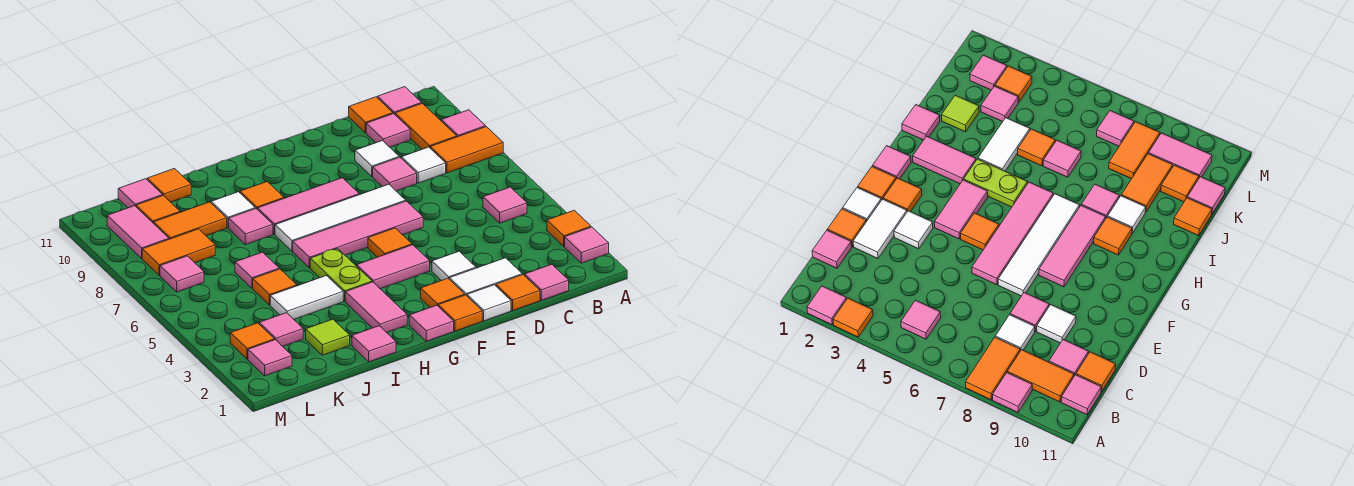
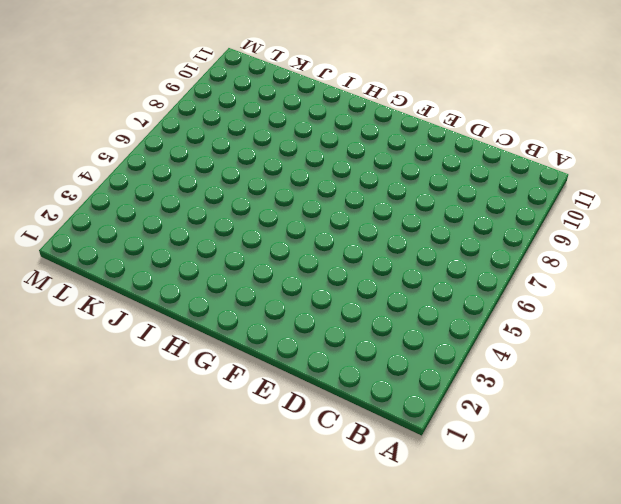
none -> pink tile A2 level 1
none -> orange tile A3 level 1
none -> orange tile A8:B8 level 1
none -> pink tile A9 level 1

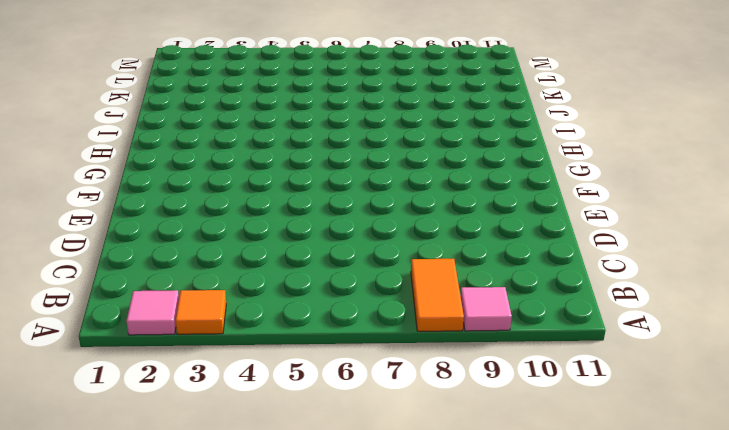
none -> pink tile B5 level 1
none -> orange tile B9:B10 level 1
none -> pink tile B11 level 1
none -> pink tile C1 level 1

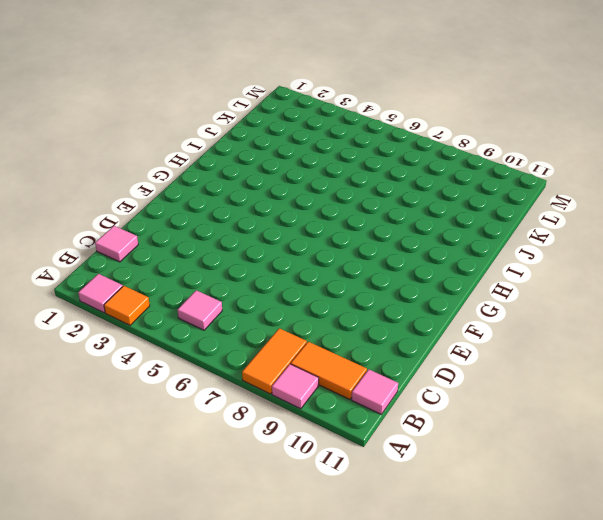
none -> white tile C8 level 1
none -> pink tile C10 level 1
none -> orange tile C11 level 1
none -> orange tile D1 level 1

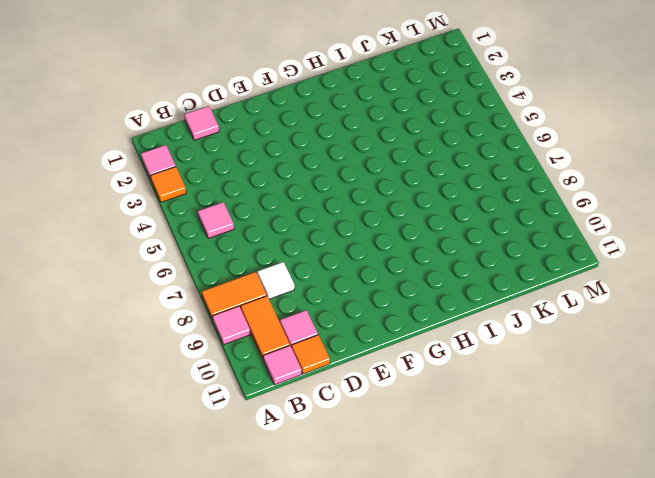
none -> orange tile D1 level 1
none -> white tile D2:E2 level 1
none -> pink tile D8 level 1
none -> white tile D9 level 1

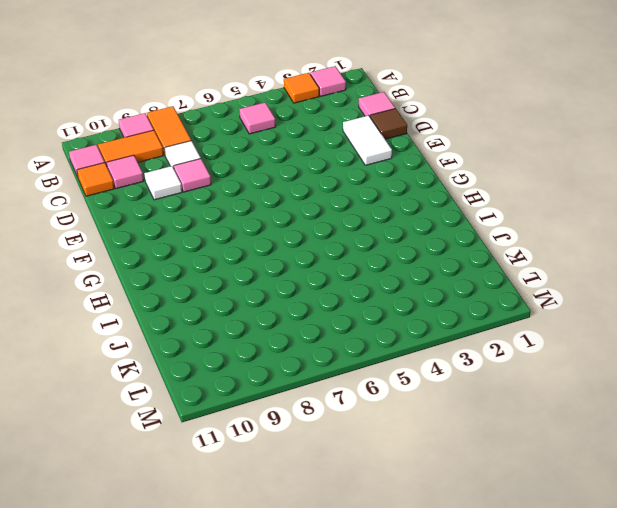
brown tile D1 level 1 -> orange tile D1 level 1
none -> white tile E1 level 1
none -> white tile E3 level 1
none -> pink tile E6:H6 level 1
none -> white tile E7:H7 level 1

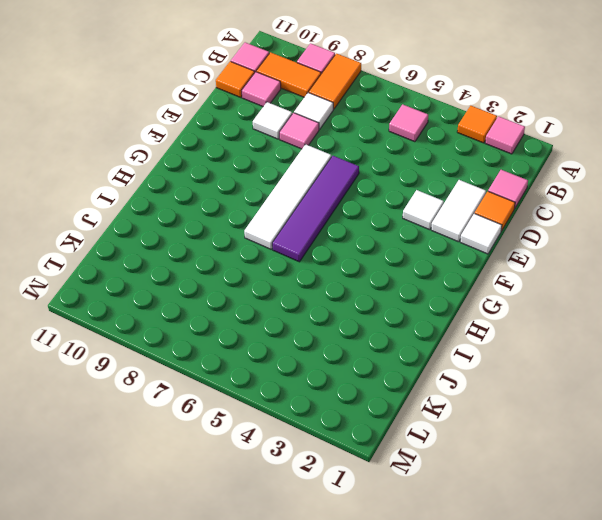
purple tile E6:H6 level 1 -> pink tile E6:H6 level 1
none -> orange tile F1 level 1
none -> orange tile F2 level 1
none -> pink tile F4:G4 level 1
none -> orange tile F5 level 1

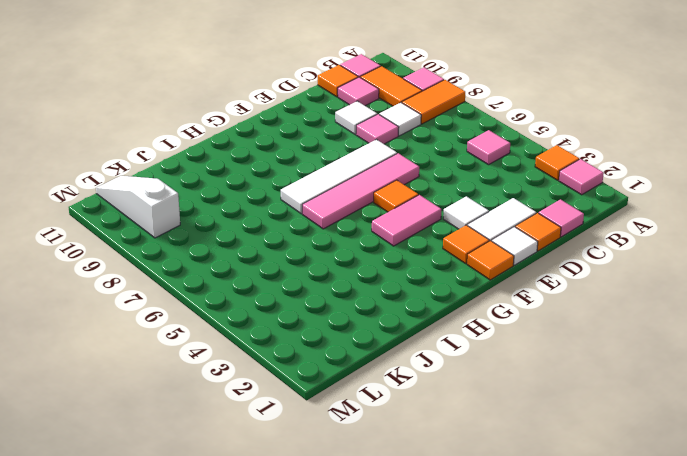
white slope L9:L11 level 1 top 9 -> pink tile L9:L10 level 1
none -> pink tile F8:H8 level 1
none -> pink tile G1 level 1
none -> pink tile H2:H3 level 1
none -> lime plate H4:H5 level 1

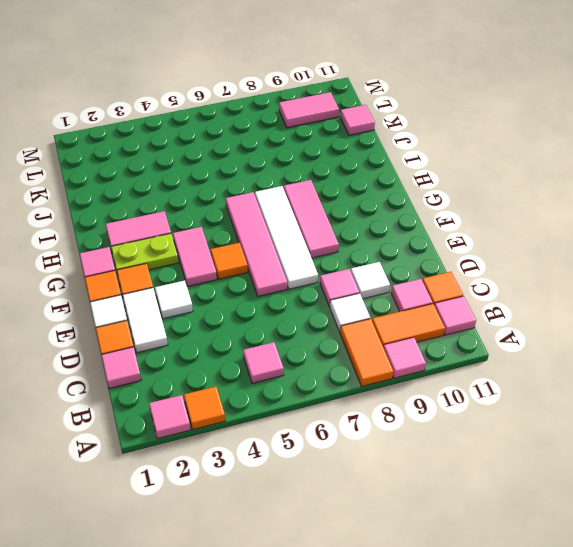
lime plate G2:G3 level 1 -> lime plate H4:H5 level 1
none -> orange tile H9 level 1
none -> pink tile I1 level 1
none -> white tile I4:J4 level 1
none -> pink tile I8 level 1

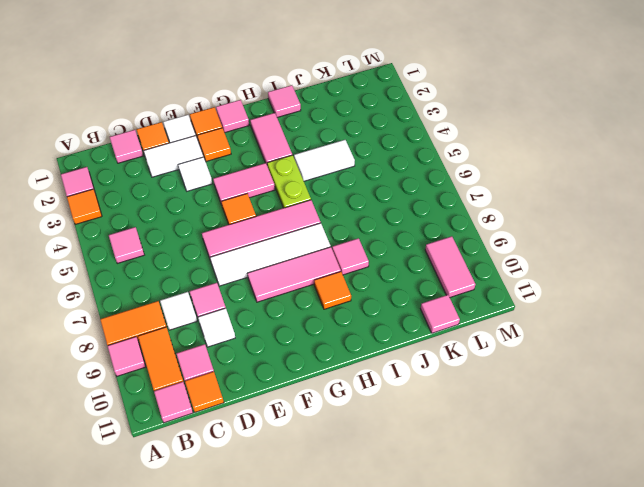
none -> white tile I9 level 1
none -> lime tile J2 level 1
none -> orange tile J5 level 1
none -> pink tile J6 level 1

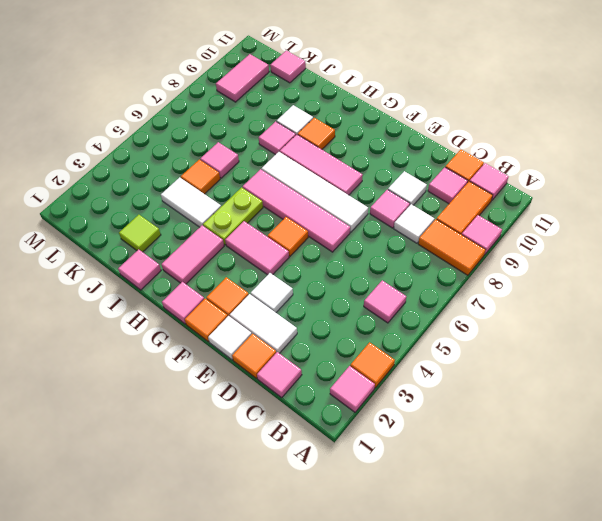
none -> orange tile J9:K9 level 1
none -> orange tile J11 level 1
none -> pink tile K3 level 1
none -> orange tile K8:L8 level 1

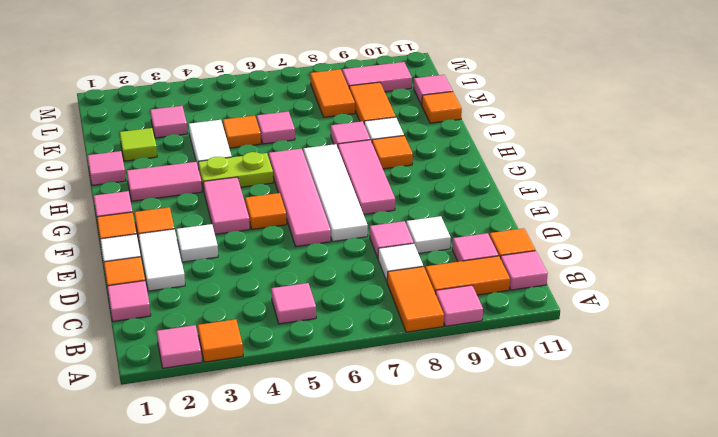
none -> orange tile K10 level 1
none -> pink tile L2 level 1
none -> orange tile L3 level 1
none -> pink tile L7 level 1

